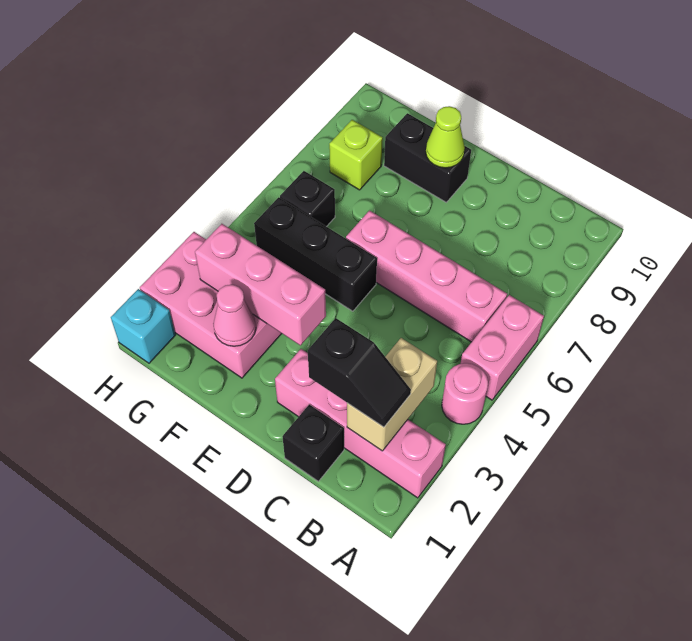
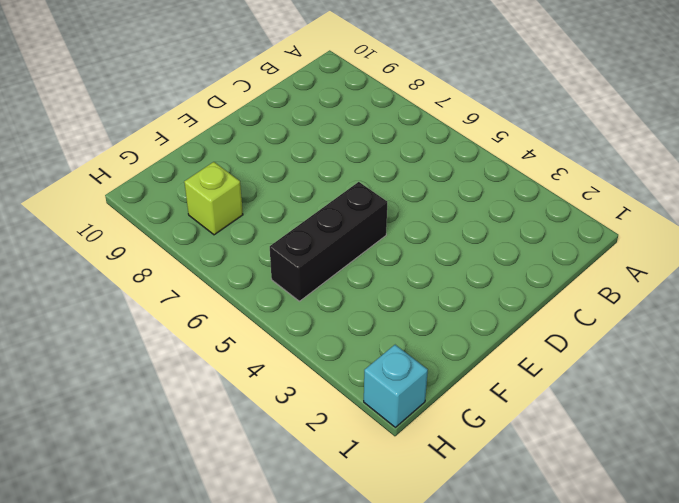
none -> pink brick A2:D2 level 1
none -> pink round brick A4 level 1
none -> pink brick A5:A6 level 1

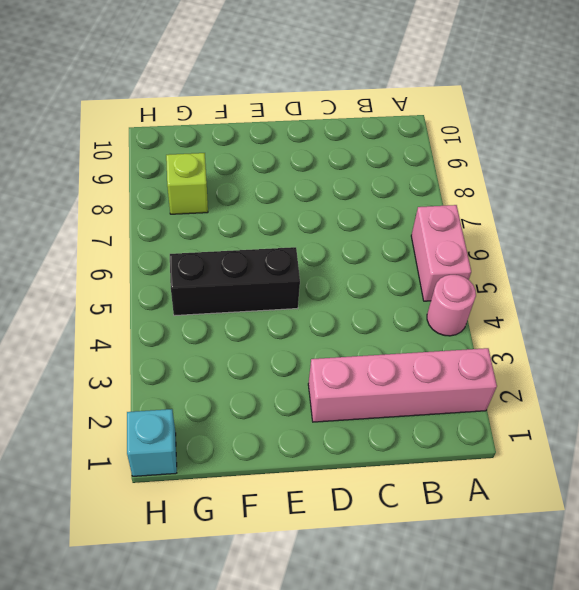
none -> pink brick B6:E6 level 1
none -> black brick C1 level 1
none -> black brick E9:F9 level 1

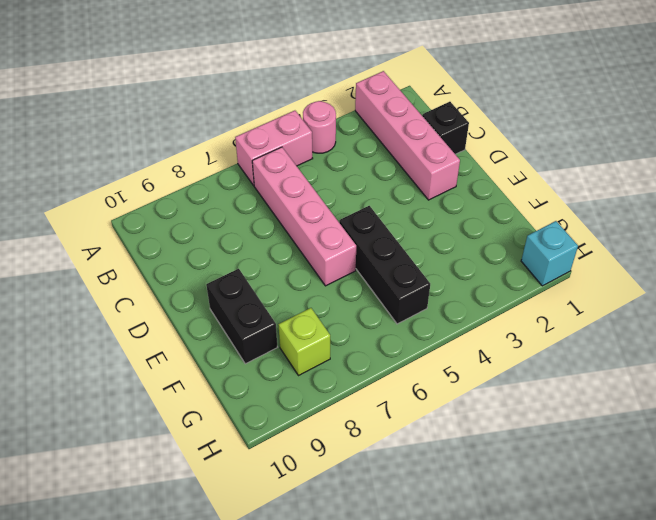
none -> pink brick F2:H3 level 1
none -> black brick G6 level 1
none -> tan brick B2:B3 level 2

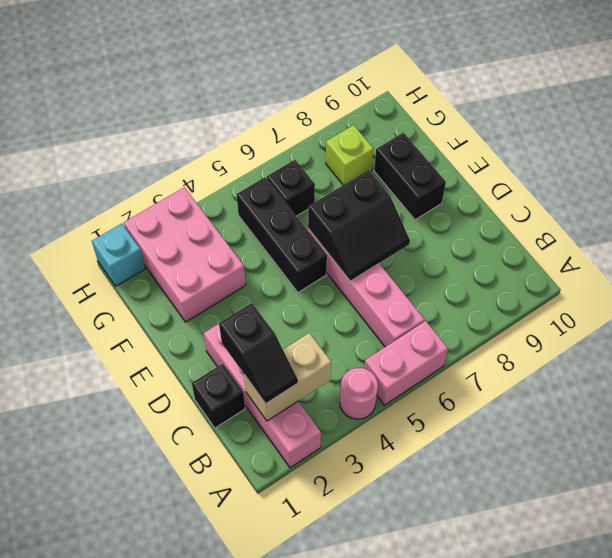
black slope D6:E7 level 2 top E -> none
none -> pink brick E3:G3 level 2
none -> lime cone E9 level 2
none -> pink cone F2 level 2

